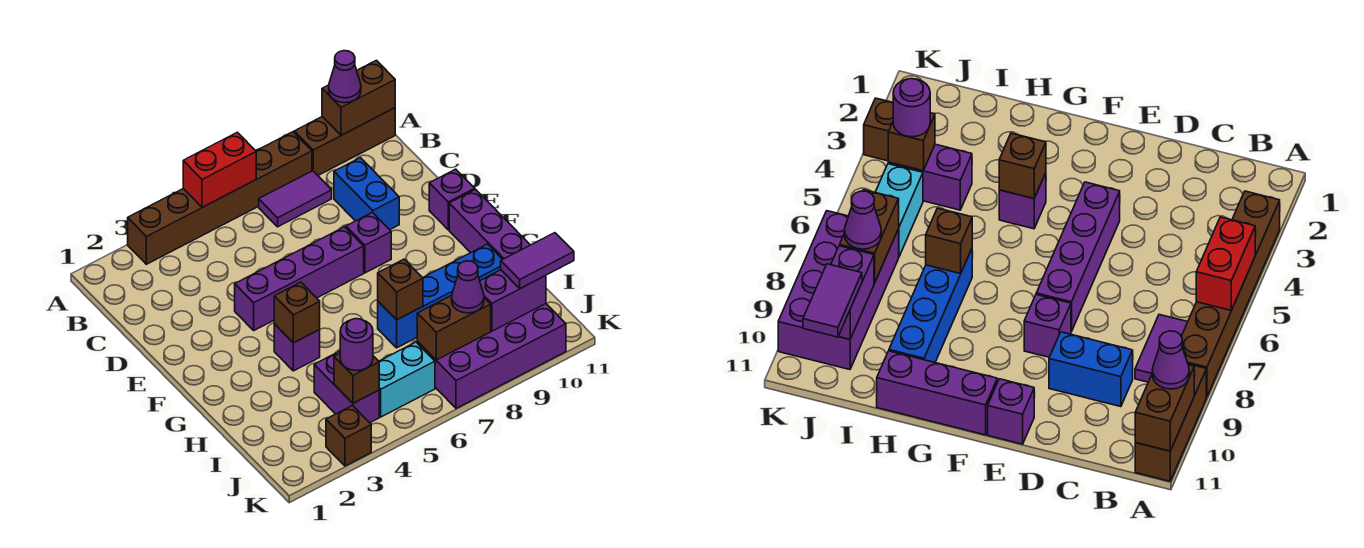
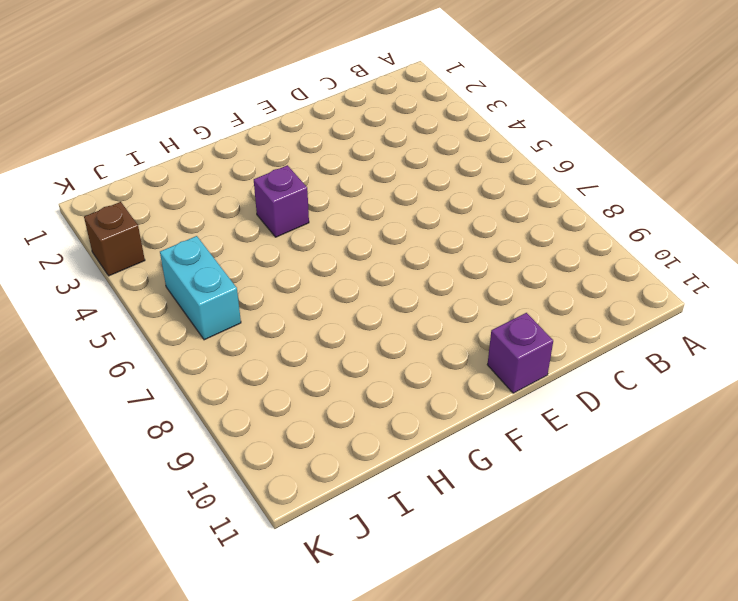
none -> brown brick A3:A8 level 1
none -> brown brick A9:A11 level 1
none -> purple tile B7:B8 level 1

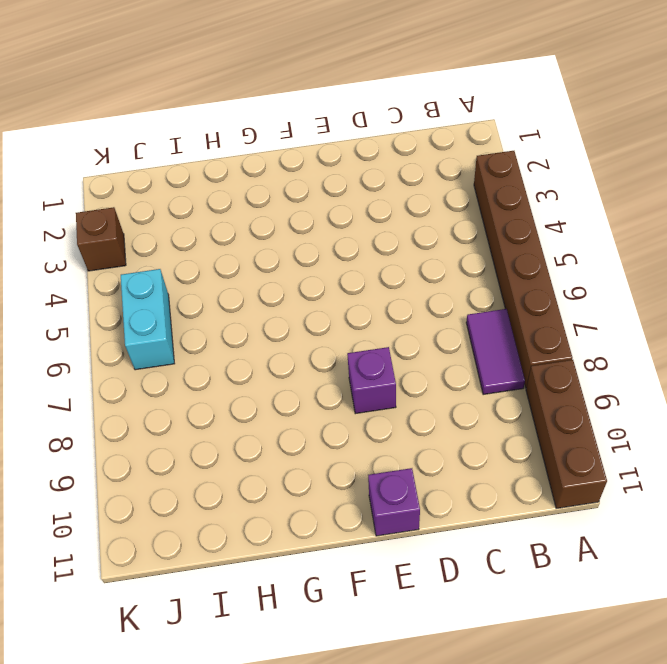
none -> blue brick C9:D9 level 1
none -> purple brick E4:E7 level 1
none -> purple brick F11:H11 level 1

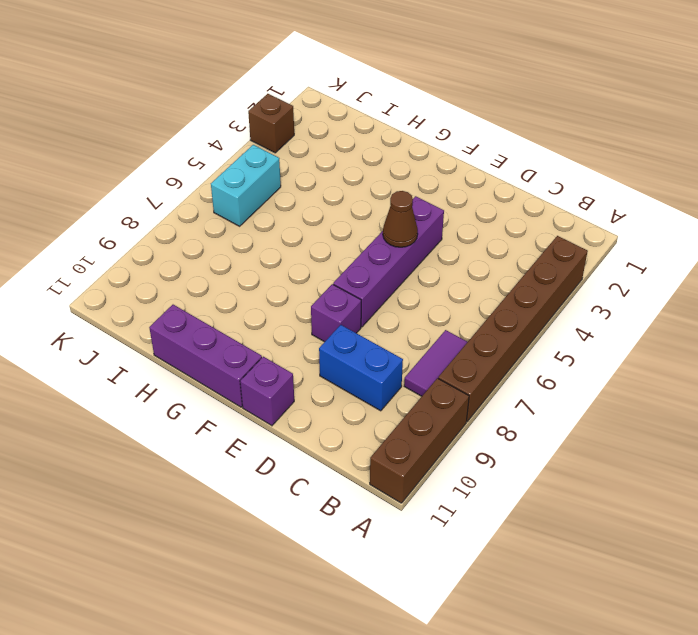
brown cone E5 level 2 -> none
none -> purple brick G4 level 1
none -> blue brick H7:H10 level 1
none -> purple brick I4:J4 level 1

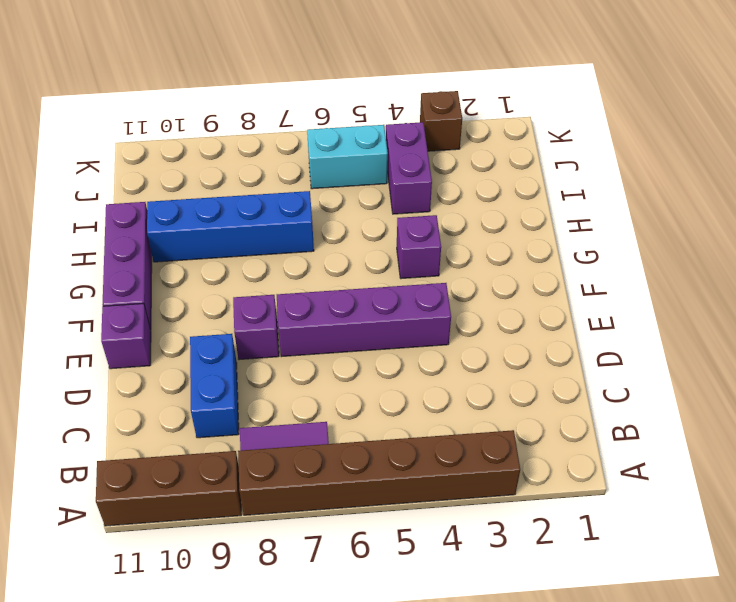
none -> purple brick J7:K10 level 1
none -> red brick A5:A6 level 2
none -> brown brick A10:A11 level 2

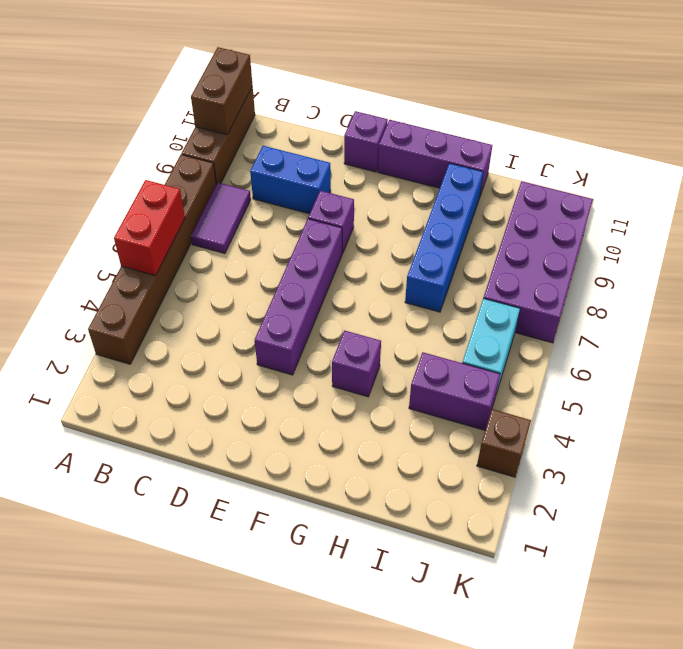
none -> brown brick G4 level 2
none -> brown brick H7 level 2
none -> brown brick J4 level 2

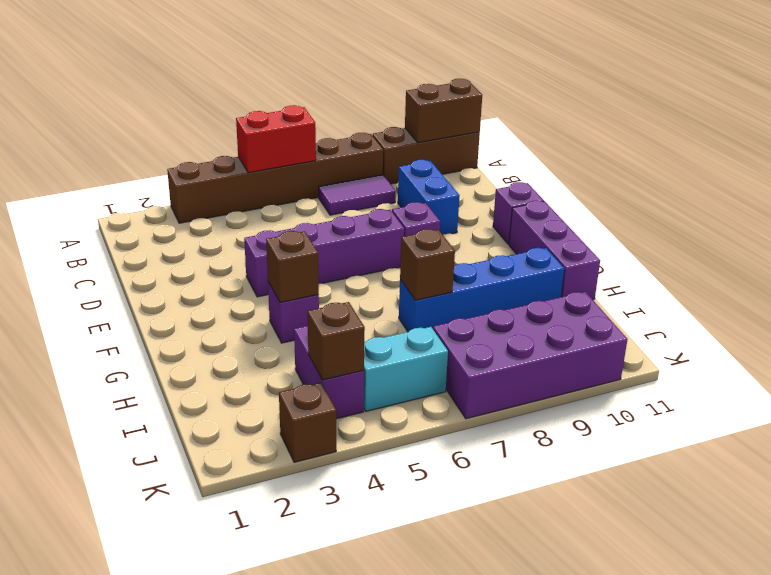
none -> brown brick J7:J8 level 2
none -> purple brick J9:J10 level 2
none -> purple cone A10 level 3

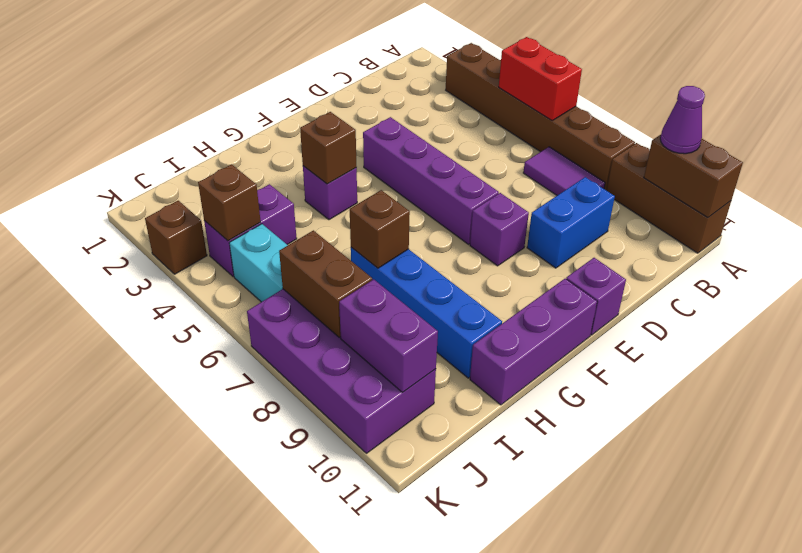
none -> purple round brick J4 level 3
none -> purple cone J8 level 3
none -> purple tile J10:J11 level 3

